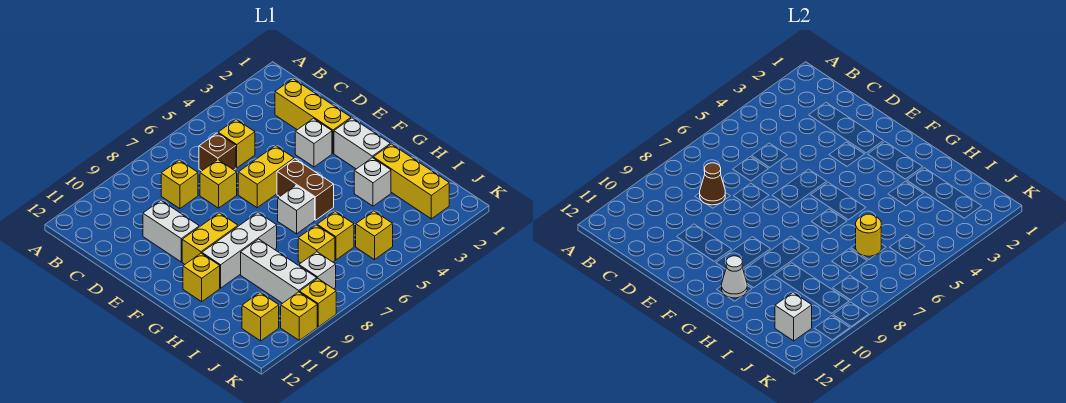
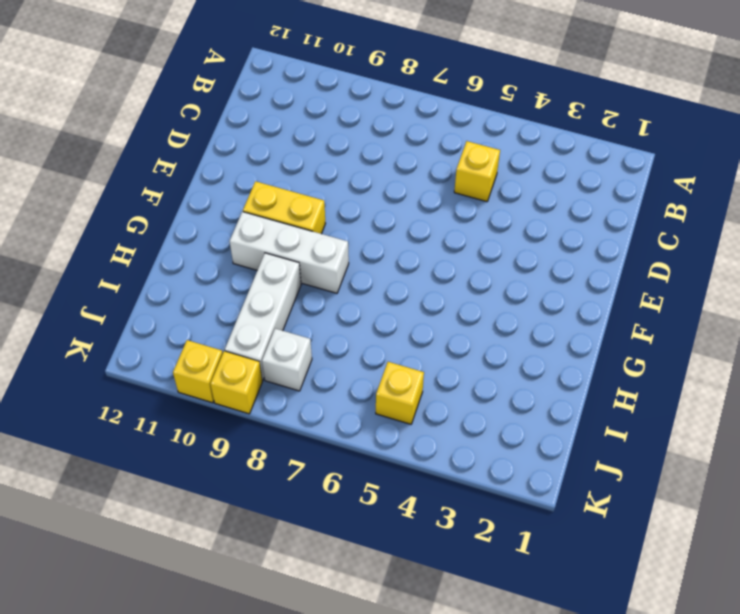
none -> yellow brick C2:E2 level 1
none -> brown brick C6 level 1
none -> yellow brick C8 level 1

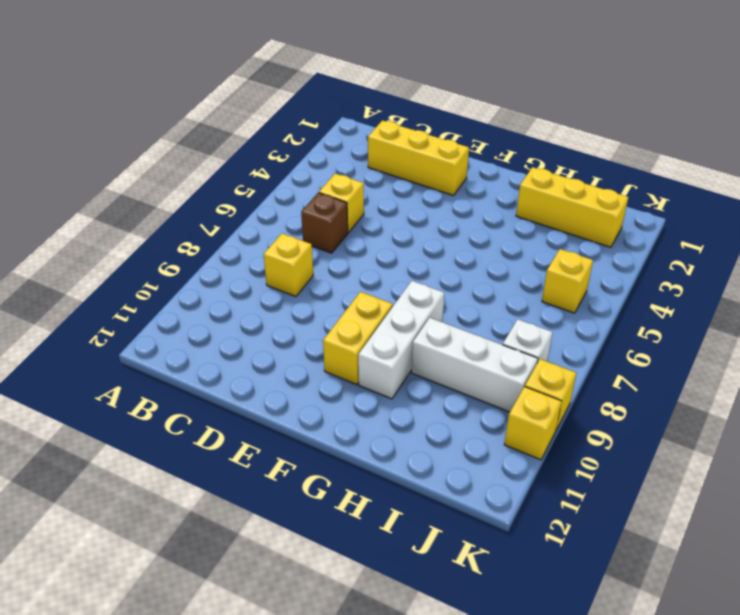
none -> yellow brick D7 level 1
none -> white brick D10:E10 level 1
none -> white brick E3 level 1

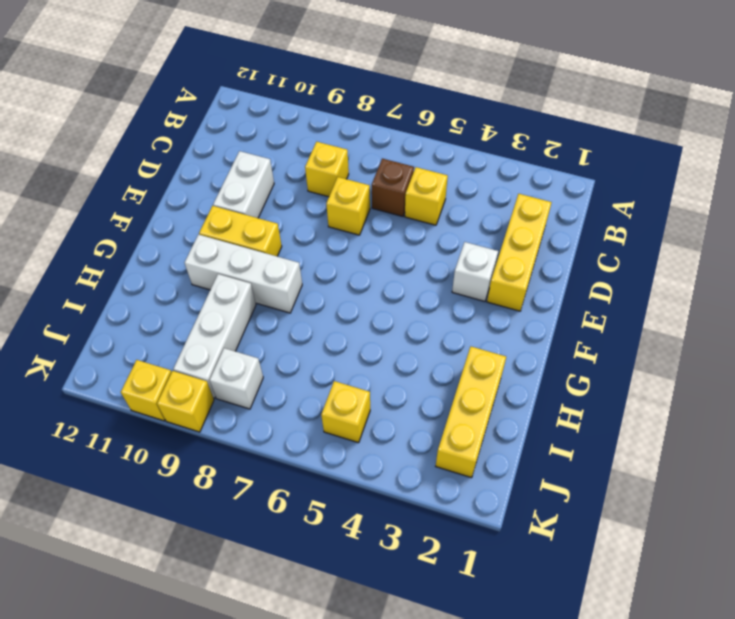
none -> yellow brick E5:E6 level 1
none -> white brick F2:G2 level 1
none -> brown brick F5:G5 level 1

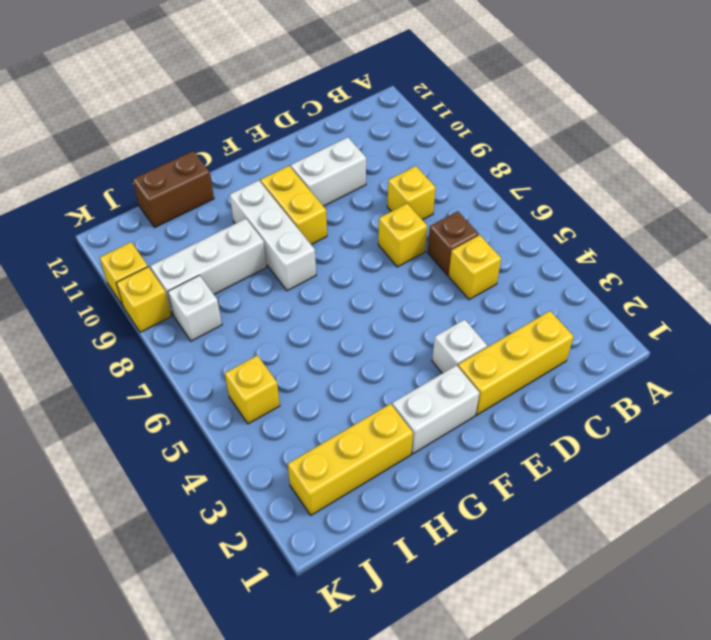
brown brick H12:I12 level 1 -> brown brick F5:G5 level 1
none -> yellow brick E5:E6 level 1
none -> white brick G6 level 1
none -> yellow brick G11 level 1

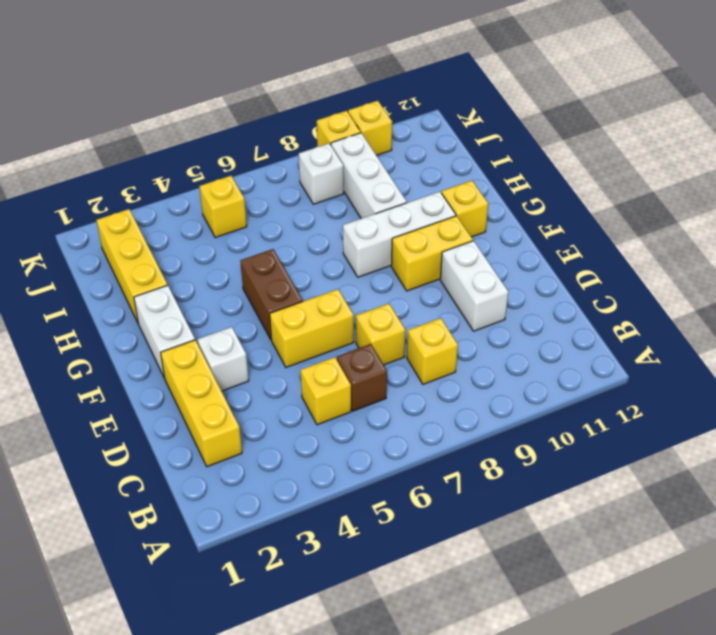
none -> white brick G6 level 1
none -> white brick H3 level 1
none -> yellow brick I6 level 1

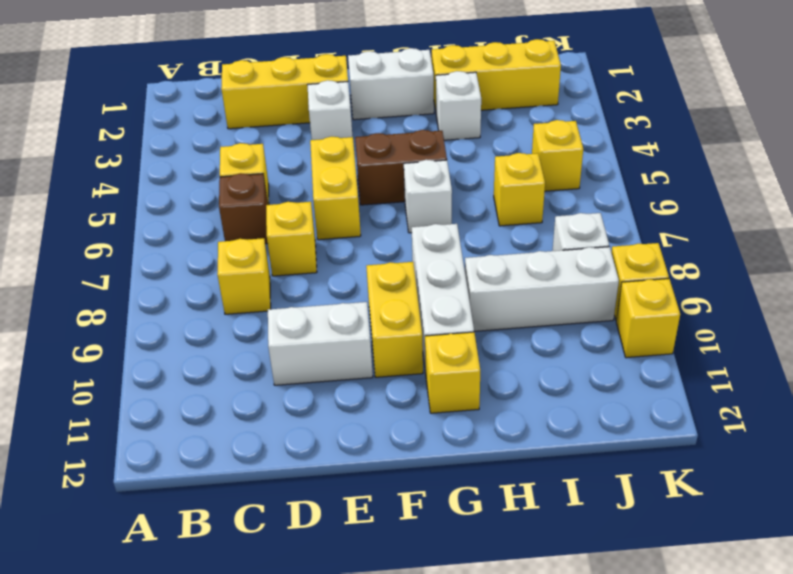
none -> yellow brick I7 level 1
none -> yellow brick J11 level 1
none -> brown cone C8 level 2

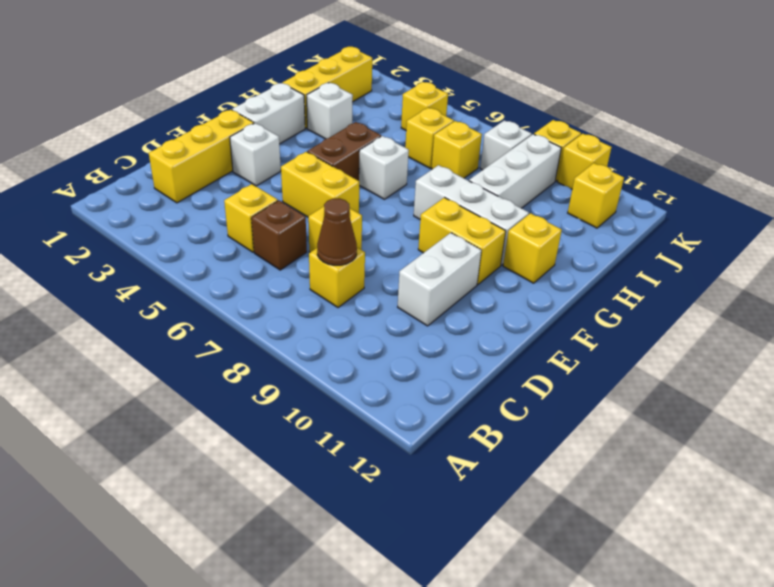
none -> white cone G11 level 2
none -> yellow round brick I6 level 2
none -> white brick J11 level 2

